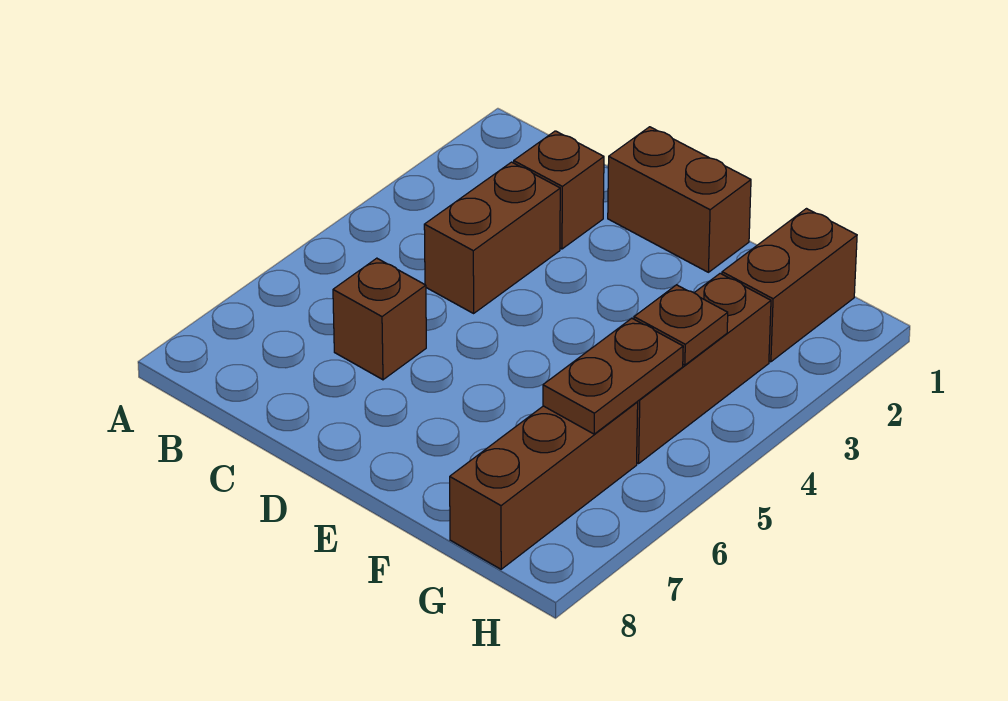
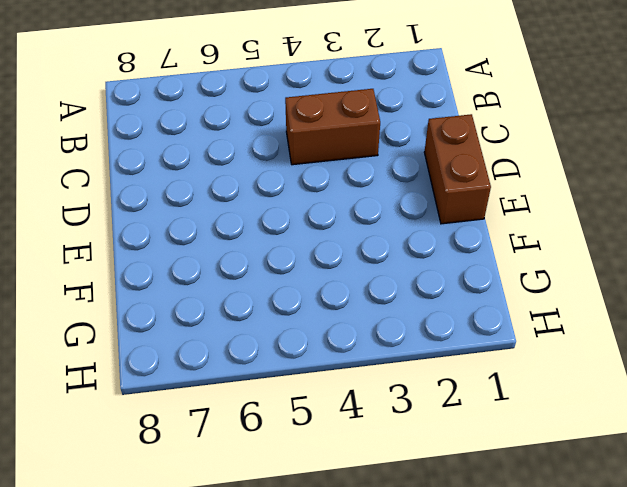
none -> brown brick C2 level 1
none -> brown brick C6 level 1

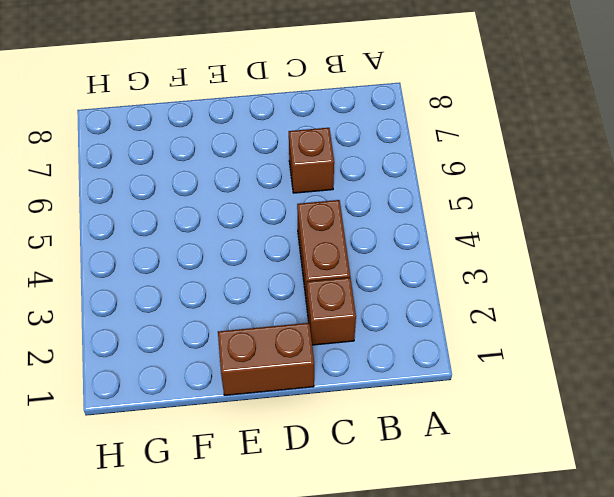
none -> brown brick G1:G2 level 1
none -> brown brick G3:G5 level 1

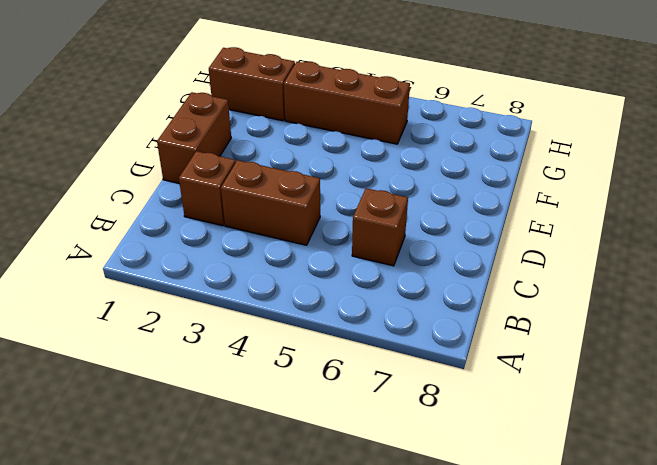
none -> brown brick G6:G8 level 1
none -> brown plate G4 level 2

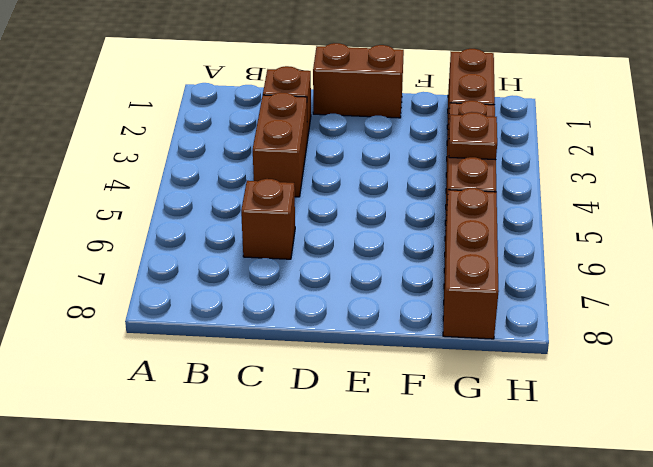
none -> brown plate G5:G6 level 2

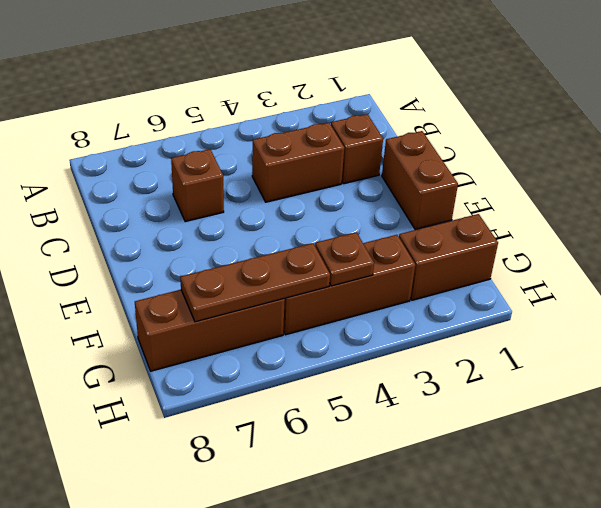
brown plate G5:G7 level 2 -> brown plate G5:G6 level 2

